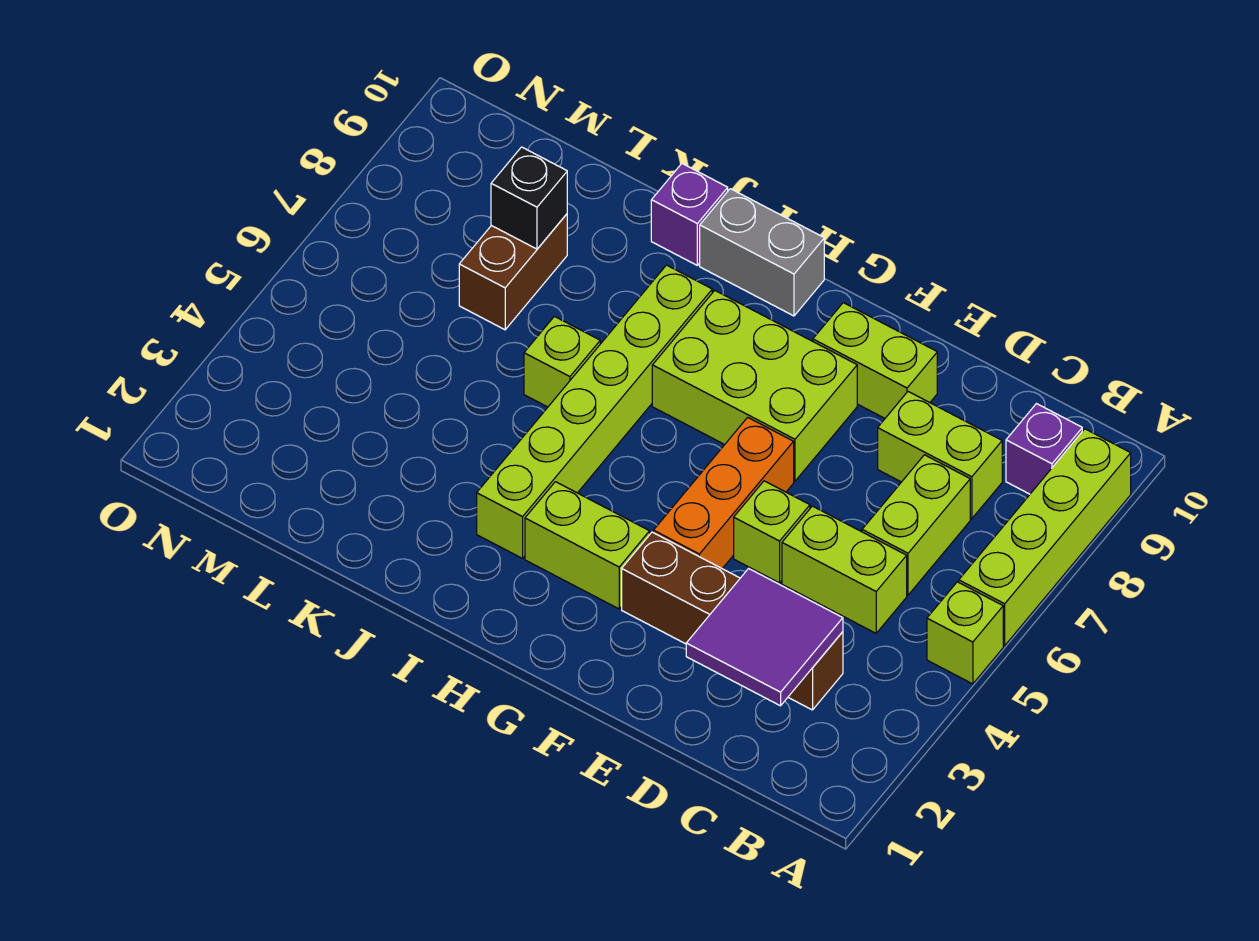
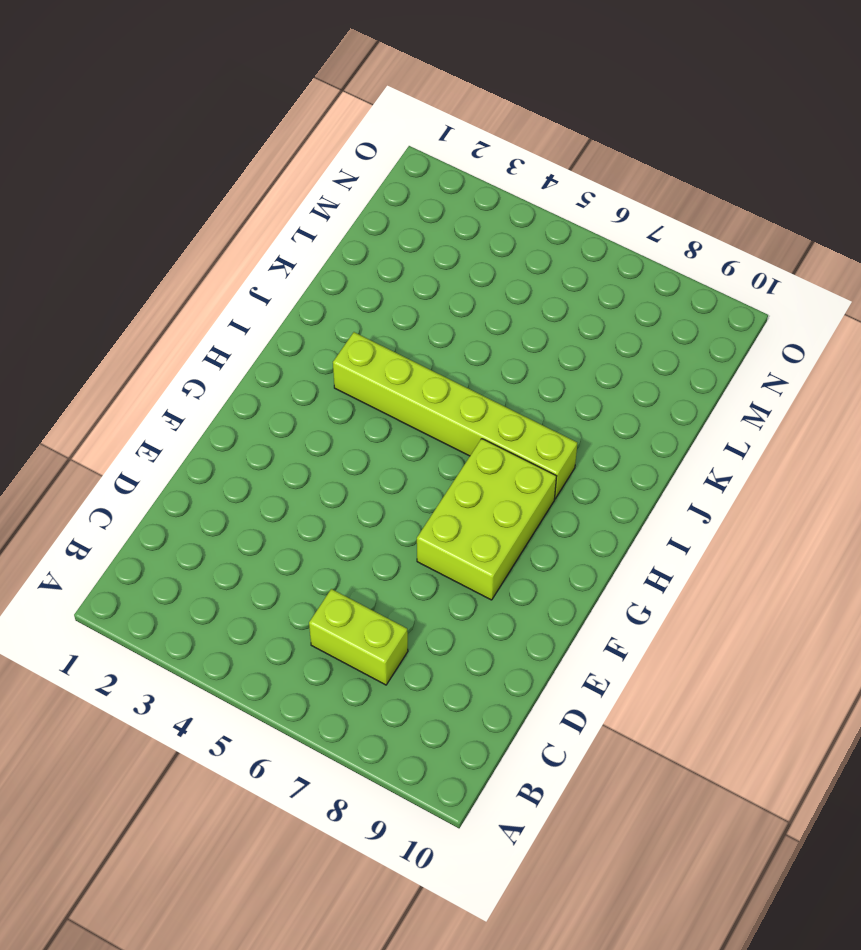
none -> lime brick A5 level 1
none -> lime brick A6:A9 level 1
none -> purple brick B9 level 1

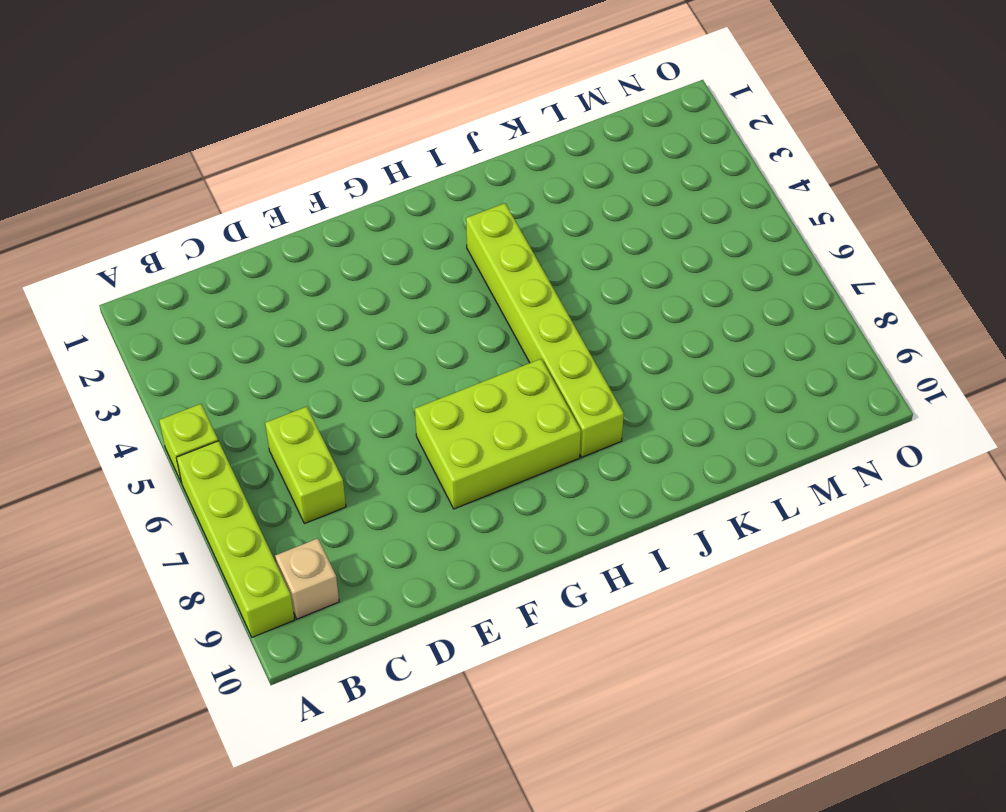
tan brick B9 level 1 -> purple brick B9 level 1
none -> brown brick C3:F3 level 1
none -> lime brick C5:D5 level 1
none -> lime brick C8:D8 level 1

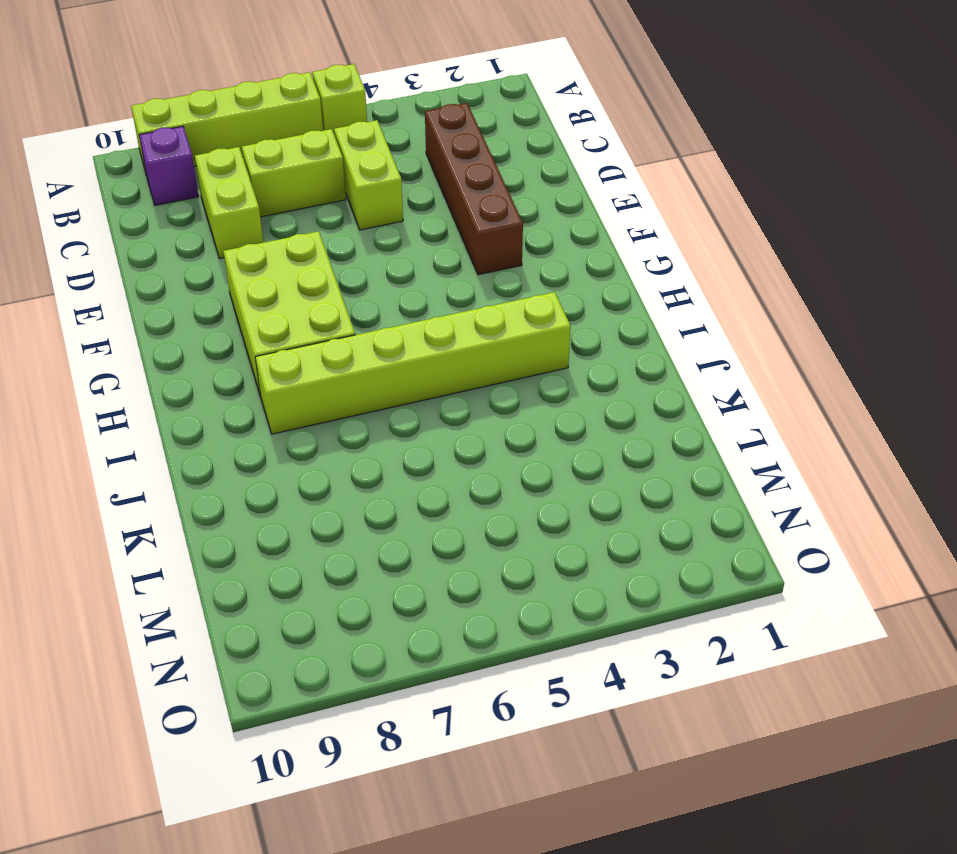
none -> lime brick E5 level 1
none -> lime brick E9:F9 level 1
none -> orange brick F4:F6 level 1

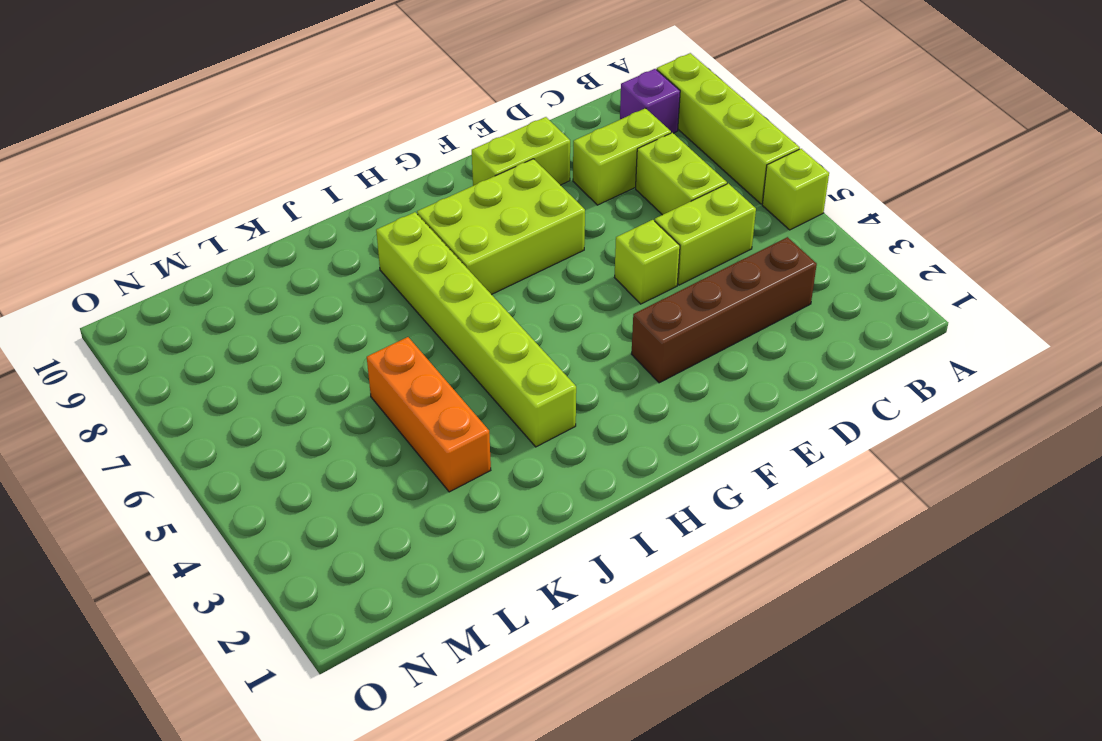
orange brick K3:K5 level 1 -> orange brick F4:F6 level 1
none -> lime brick G3:H3 level 1
none -> grey brick H10:I10 level 1
none -> lime brick J6 level 1

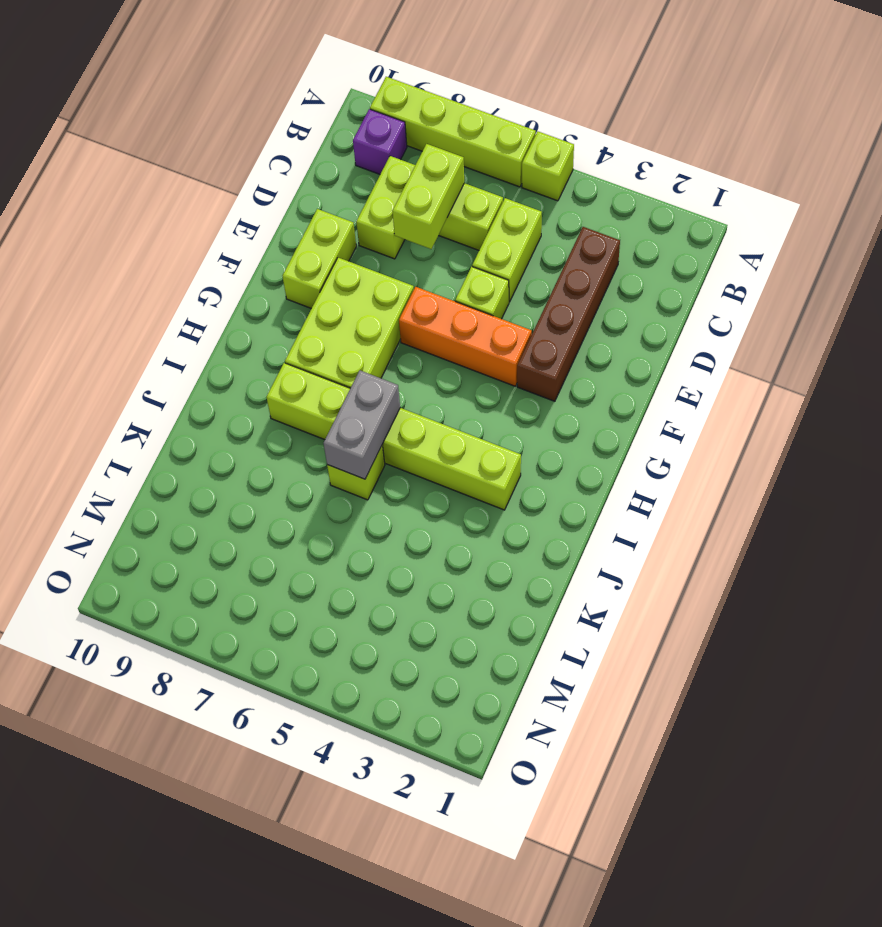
lime brick C7:D7 level 2 -> lime brick G3:H3 level 1
grey brick I6:J6 level 2 -> grey brick H10:I10 level 1
none -> purple brick J10 level 1
none -> brown brick L7:L8 level 1
none -> purple tile C2:D3 level 2

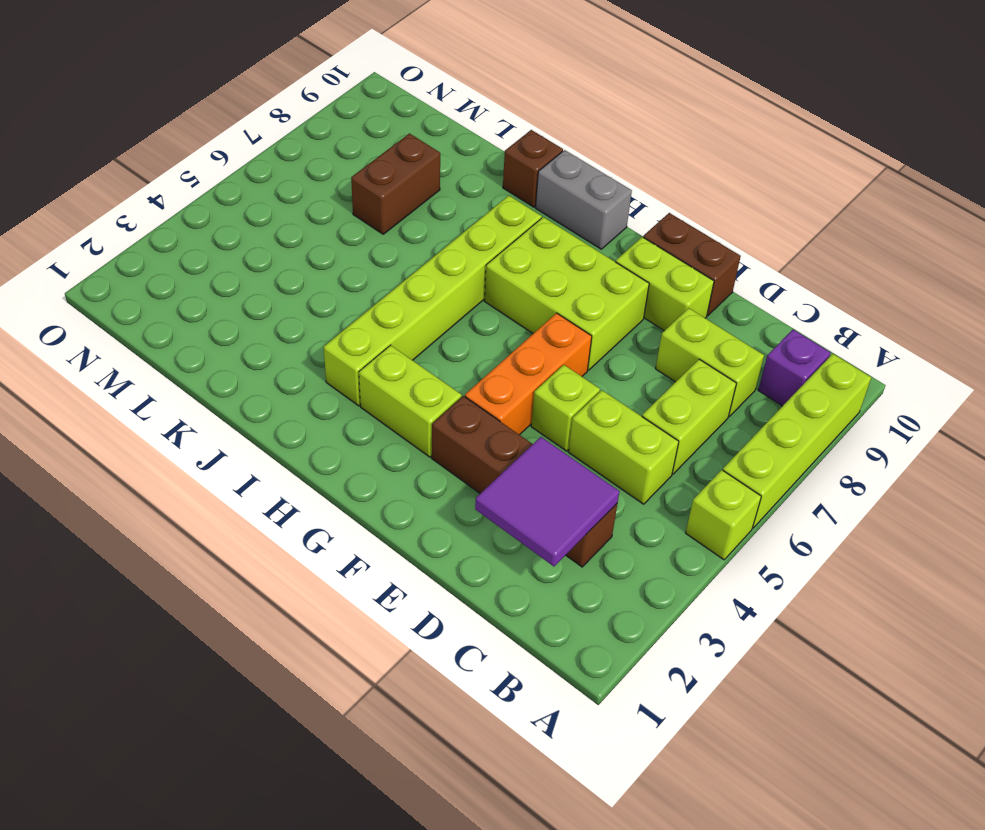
brown brick E10:F10 level 1 -> none
brown brick J10 level 1 -> purple brick J10 level 1
none -> lime brick J6 level 1
none -> black brick L8 level 2

